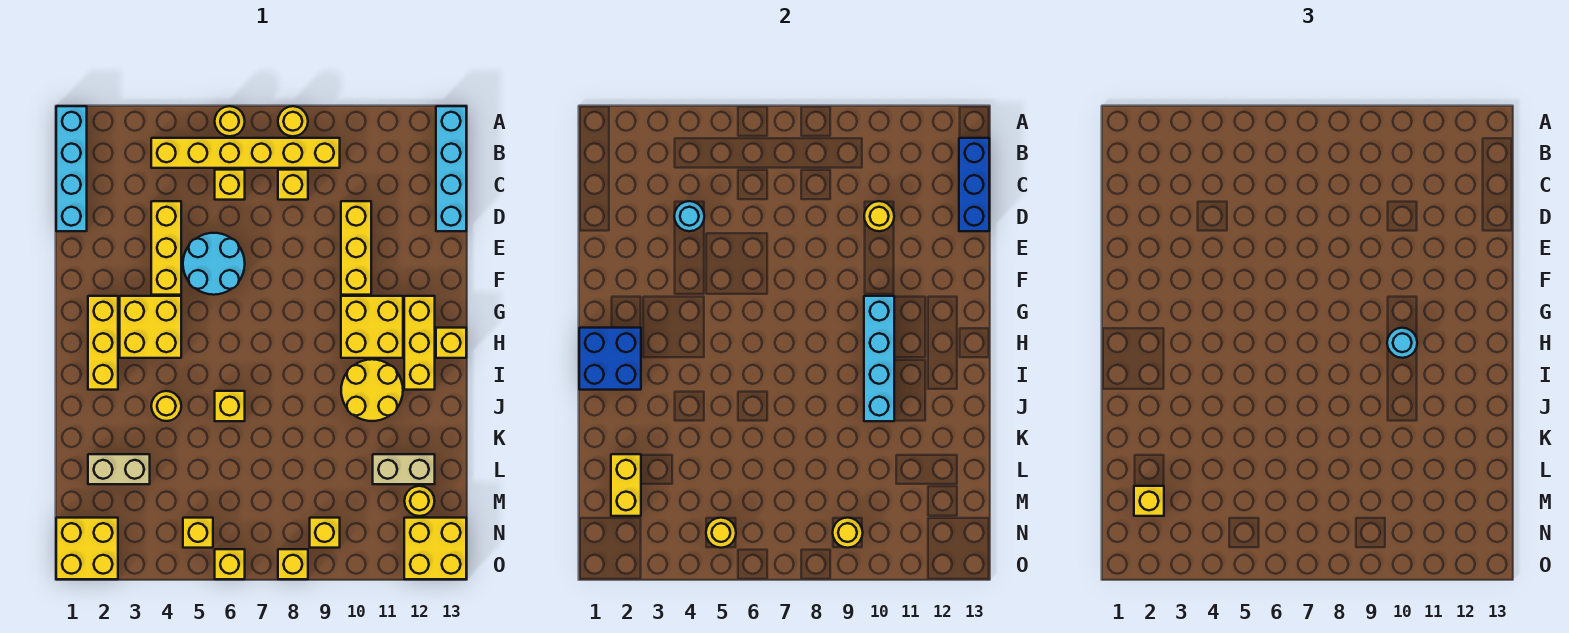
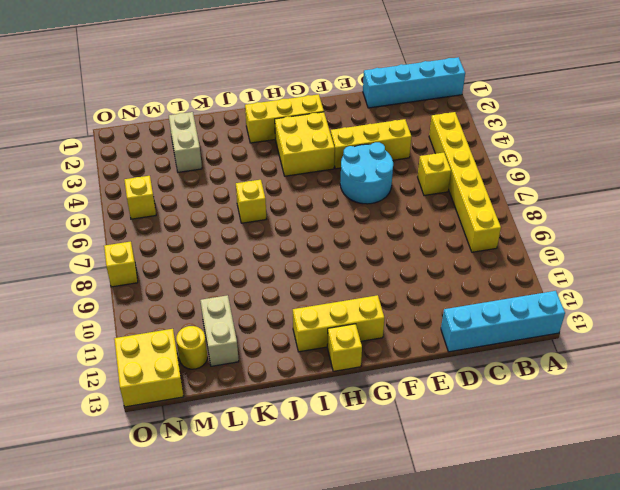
none -> yellow round brick A6 level 1
none -> yellow round brick A8 level 1
none -> yellow brick C8 level 1
none -> yellow brick D10:F10 level 1

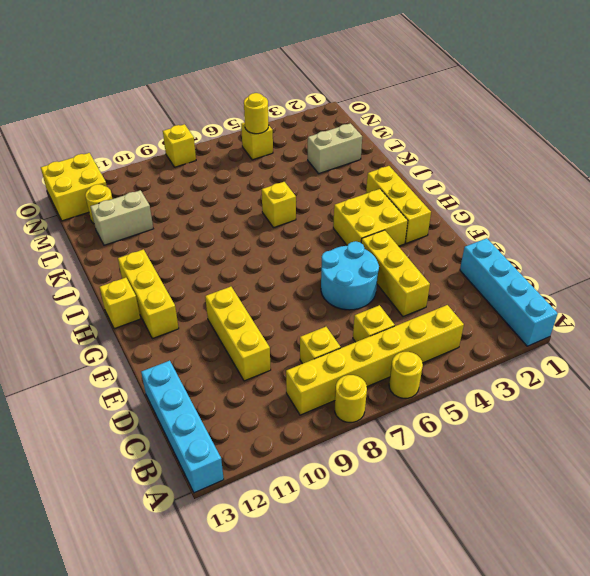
none -> yellow brick G10:H11 level 1
none -> yellow round brick I10:J11 level 1
none -> yellow round brick J4 level 1
none -> yellow brick N1:O2 level 1

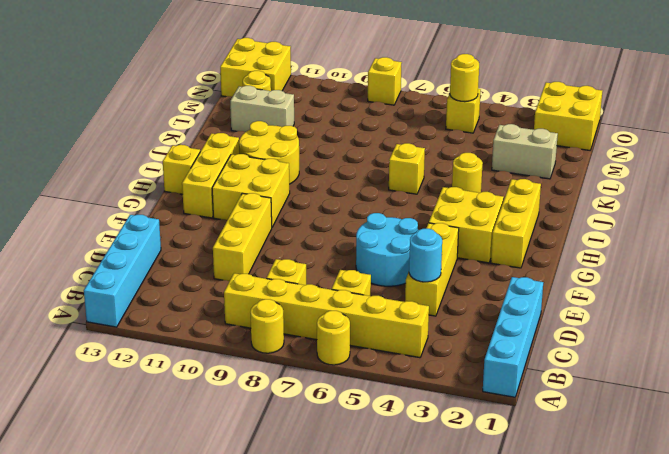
none -> yellow brick N9 level 1
none -> yellow brick O6 level 1
none -> blue brick B13:D13 level 2
none -> yellow round brick D10 level 2

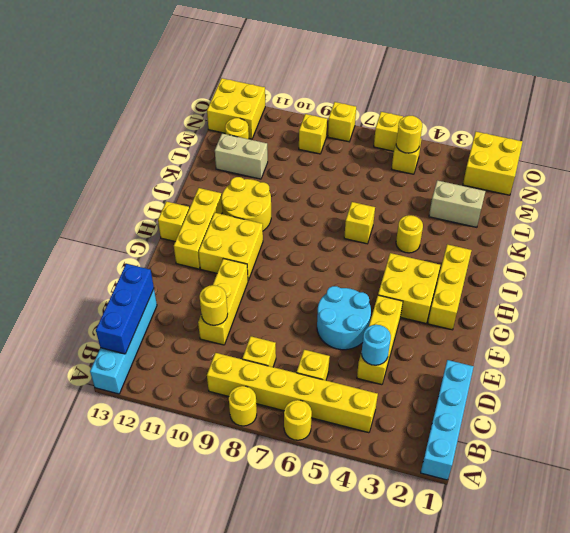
none -> cyan brick G10:J10 level 2
none -> blue brick H1:I2 level 2
none -> yellow brick L2:M2 level 2
none -> yellow round brick N9 level 2

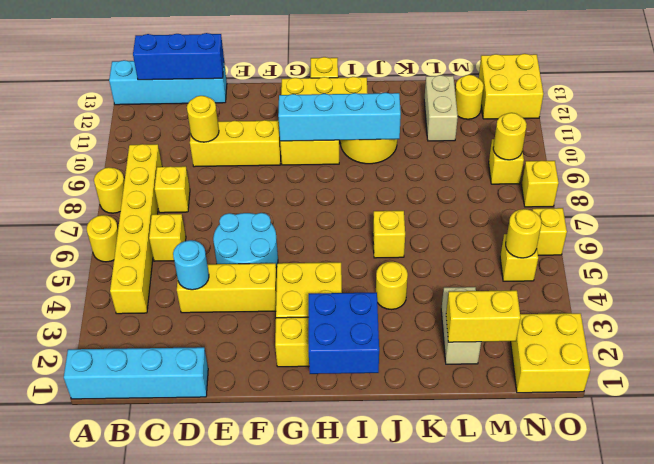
none -> cyan round brick H10 level 3
none -> yellow brick M2 level 3

